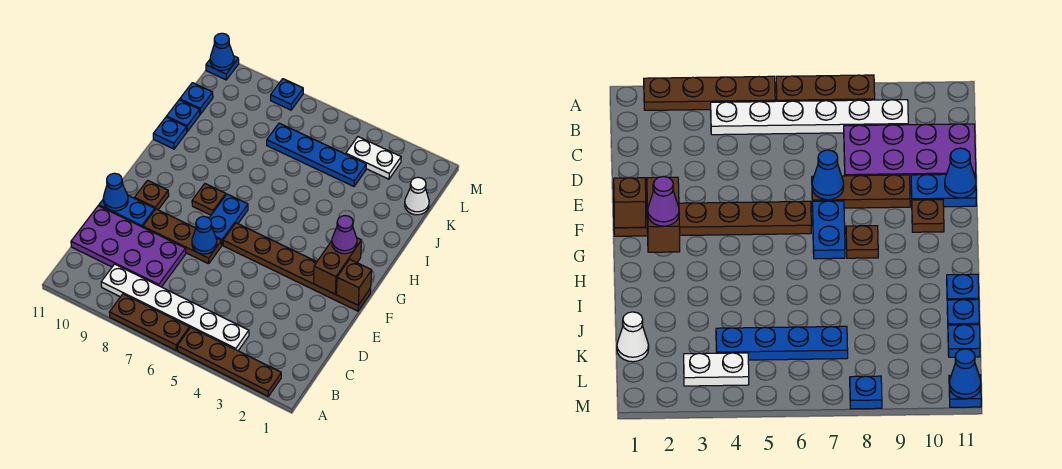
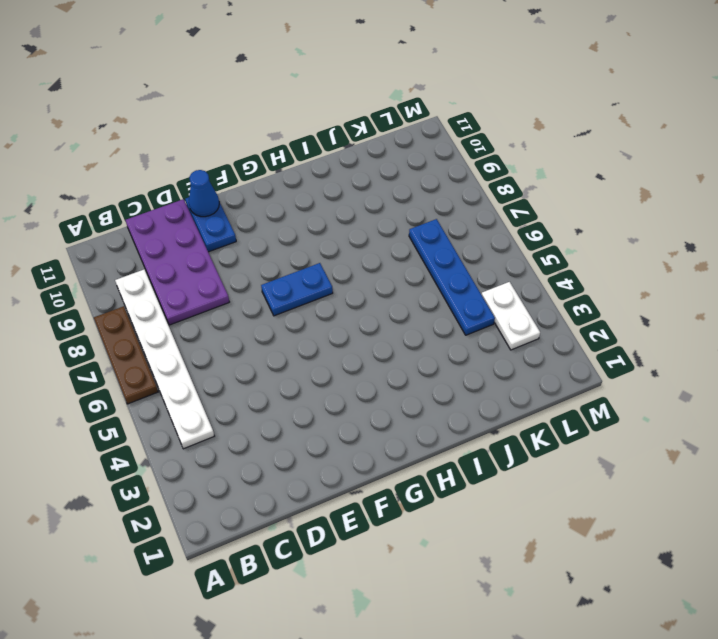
none -> brown plate A2:A5 level 1
none -> brown plate E7:E9 level 1
none -> brown plate F1:F6 level 1

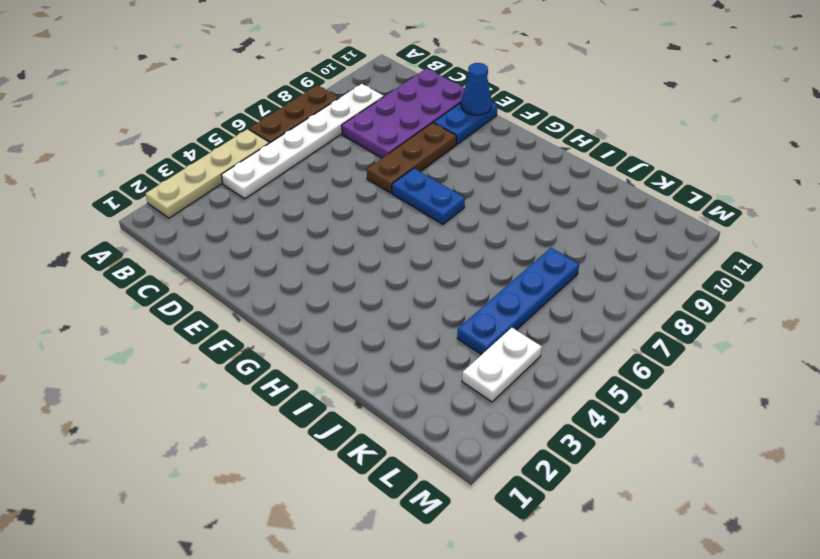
tan plate A2:A5 level 1 -> brown plate A2:A5 level 1
none -> brown plate F1:F6 level 1
none -> brown plate F10 level 1
none -> brown plate G8 level 1

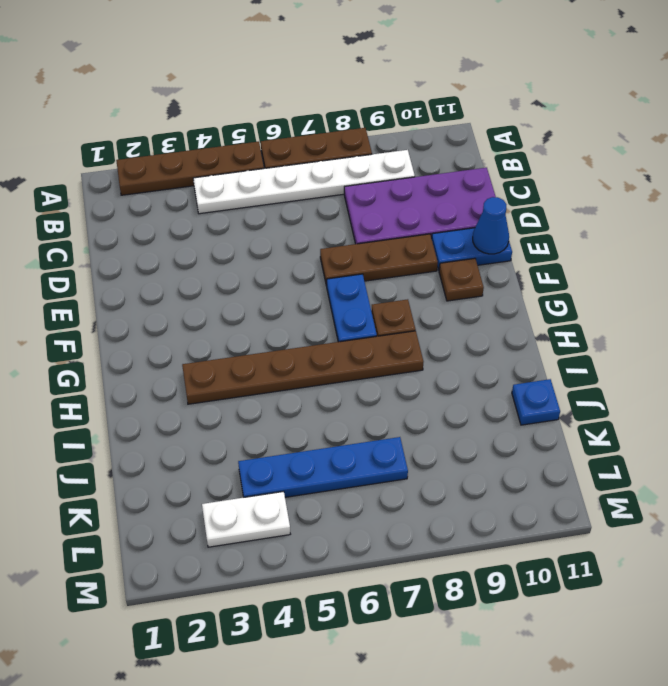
brown plate H3:H8 level 1 -> brown plate F1:F6 level 1
none -> blue plate I11 level 1
none -> white cone K1 level 1
none -> blue plate K11 level 1

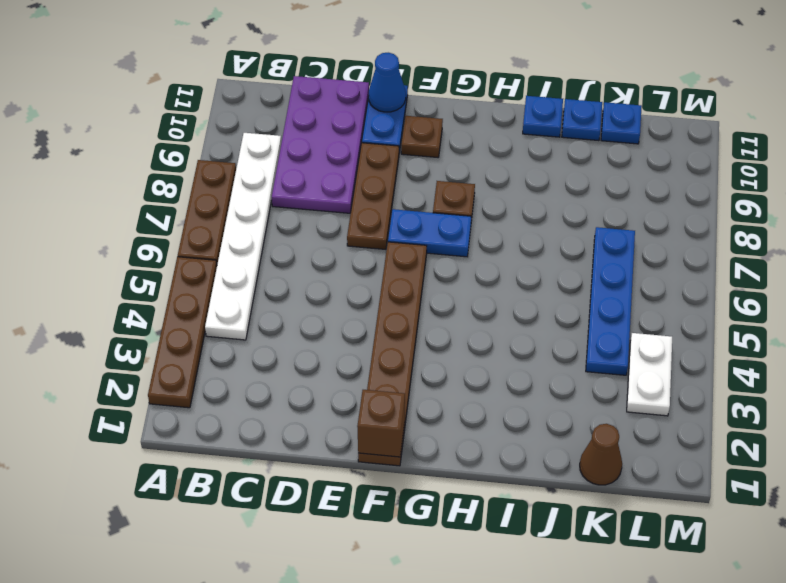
brown cone K1 level 1 -> white cone K1 level 1
none -> blue plate M8 level 1
none -> blue plate M11 level 1
none -> blue cone E7 level 2

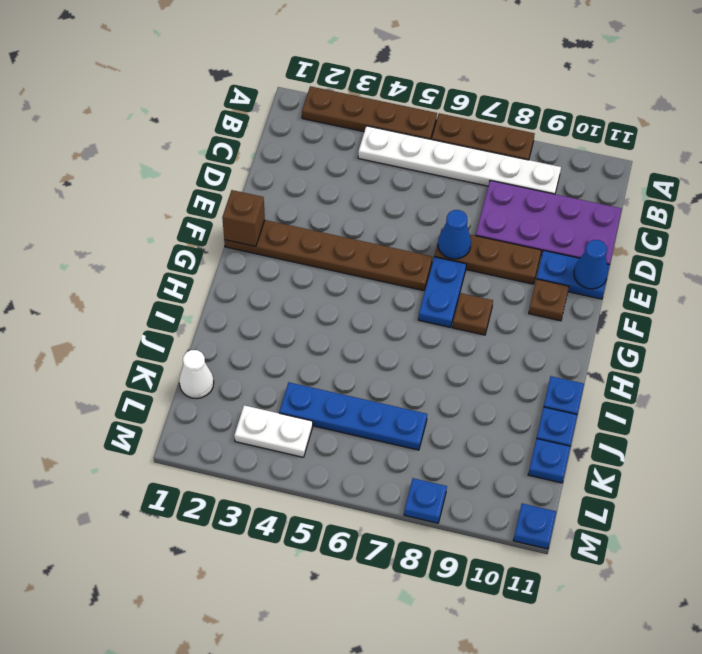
none -> brown brick F2:G2 level 2
none -> blue cone M11 level 2
none -> purple cone G2 level 3

